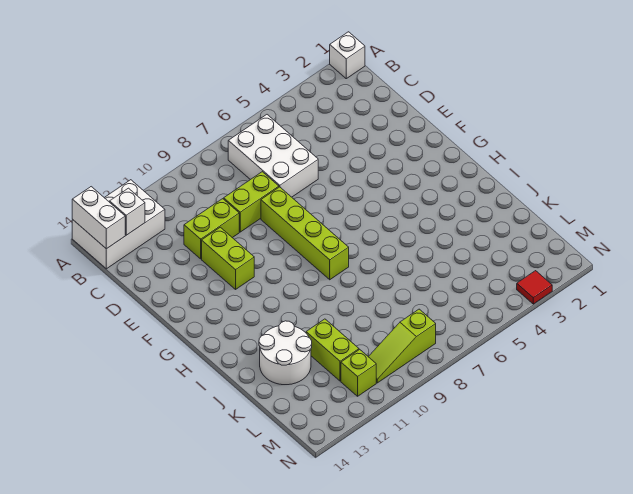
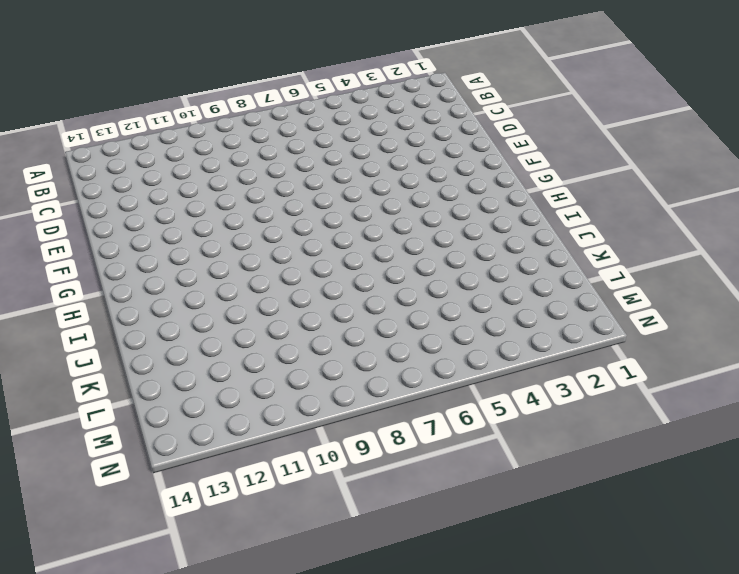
none -> white brick A1 level 1
none -> white brick A12:B14 level 1
none -> white brick B6:D7 level 1

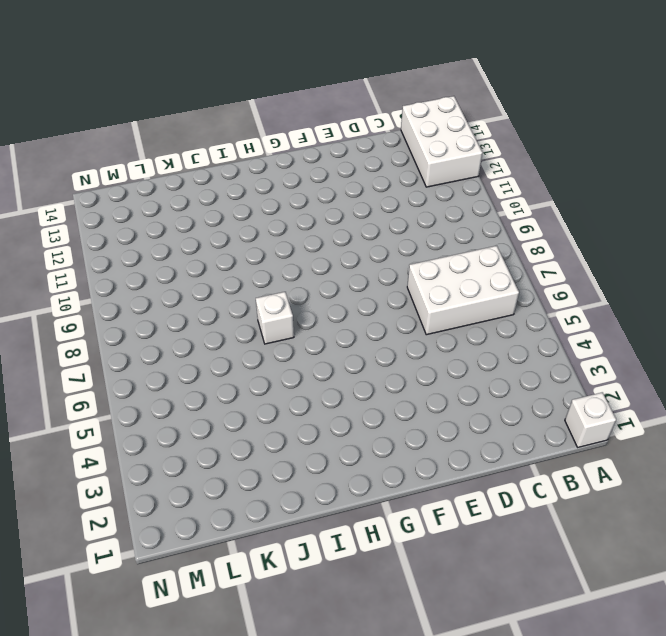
white brick I7 level 1 -> white brick B13 level 2
none -> lime brick D8:D9 level 1
none -> lime brick D10:D11 level 1
none -> lime brick E8:H8 level 1

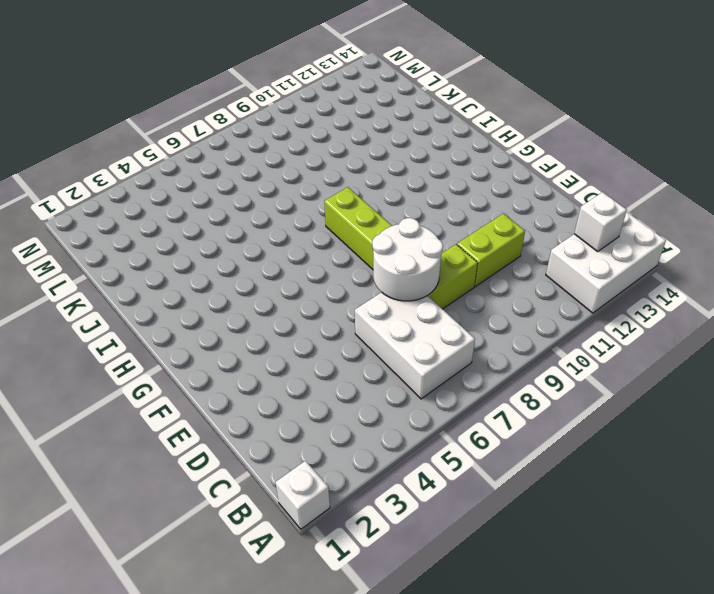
white round brick D7:E8 level 2 -> white round brick J12:K13 level 1
none -> lime brick E11:F11 level 1
none -> lime brick K11:L11 level 1
none -> lime slope M8:M10 level 1 top 8

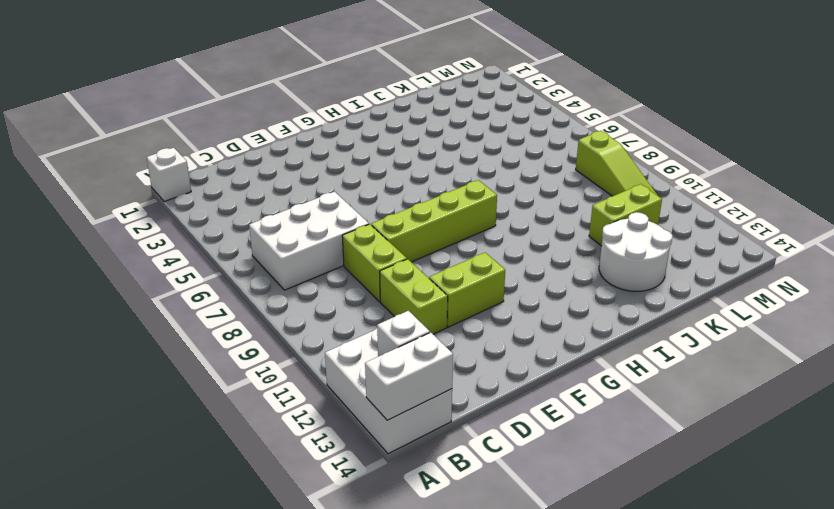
none -> lime brick M11 level 1
none -> red tile N3 level 1

